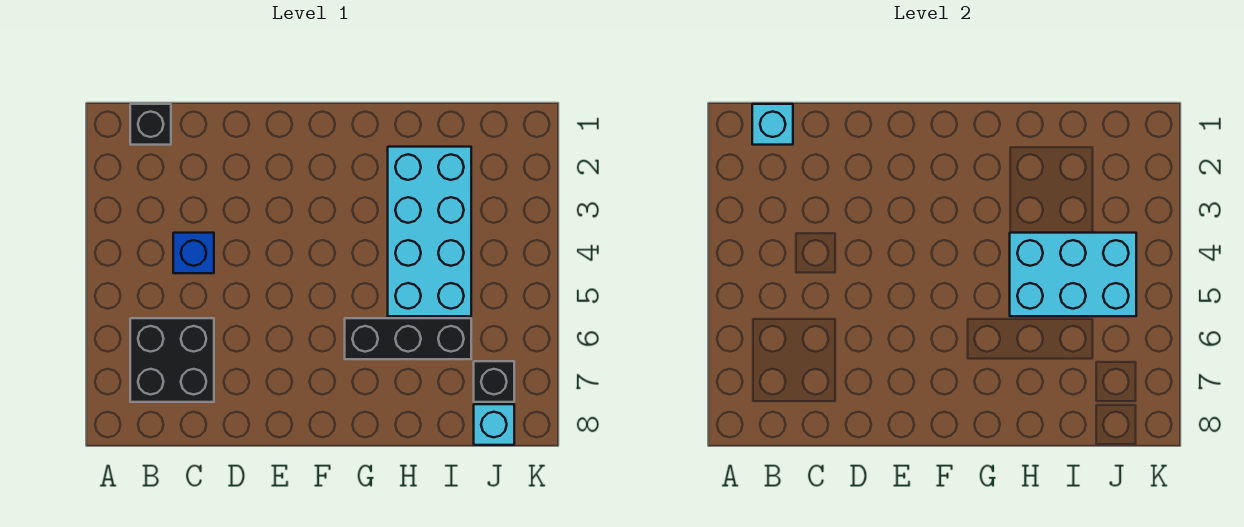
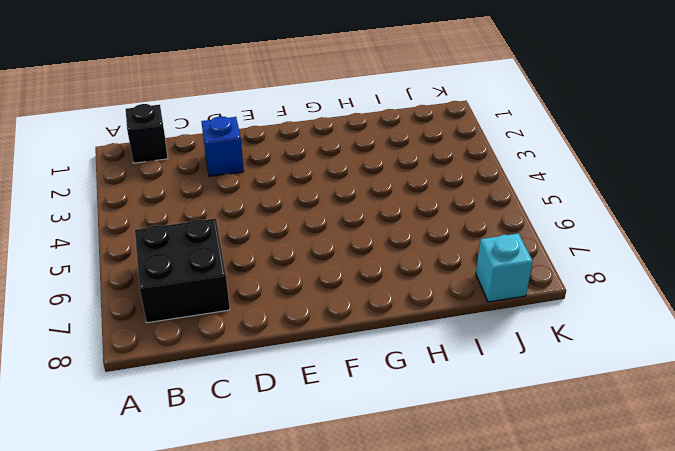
blue brick D2 level 1 -> blue brick C4 level 1
none -> black brick G6:I6 level 1
none -> cyan brick H2:I5 level 1

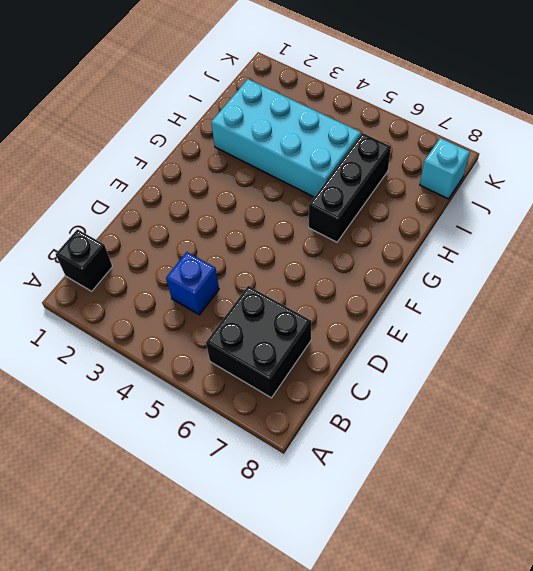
none -> black brick J7 level 1
none -> cyan brick B1 level 2

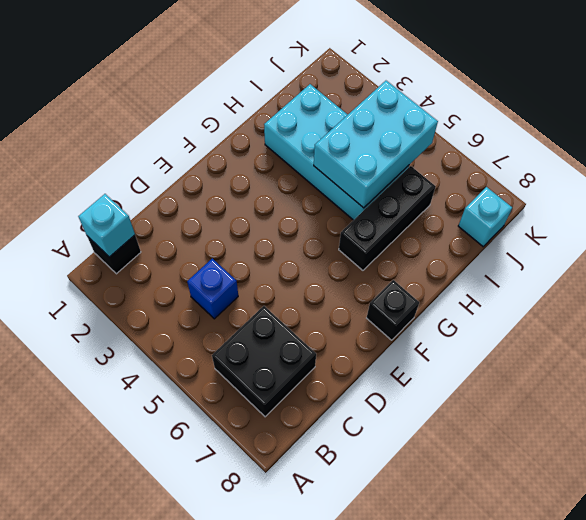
black brick F8 level 1 -> black brick J7 level 1

